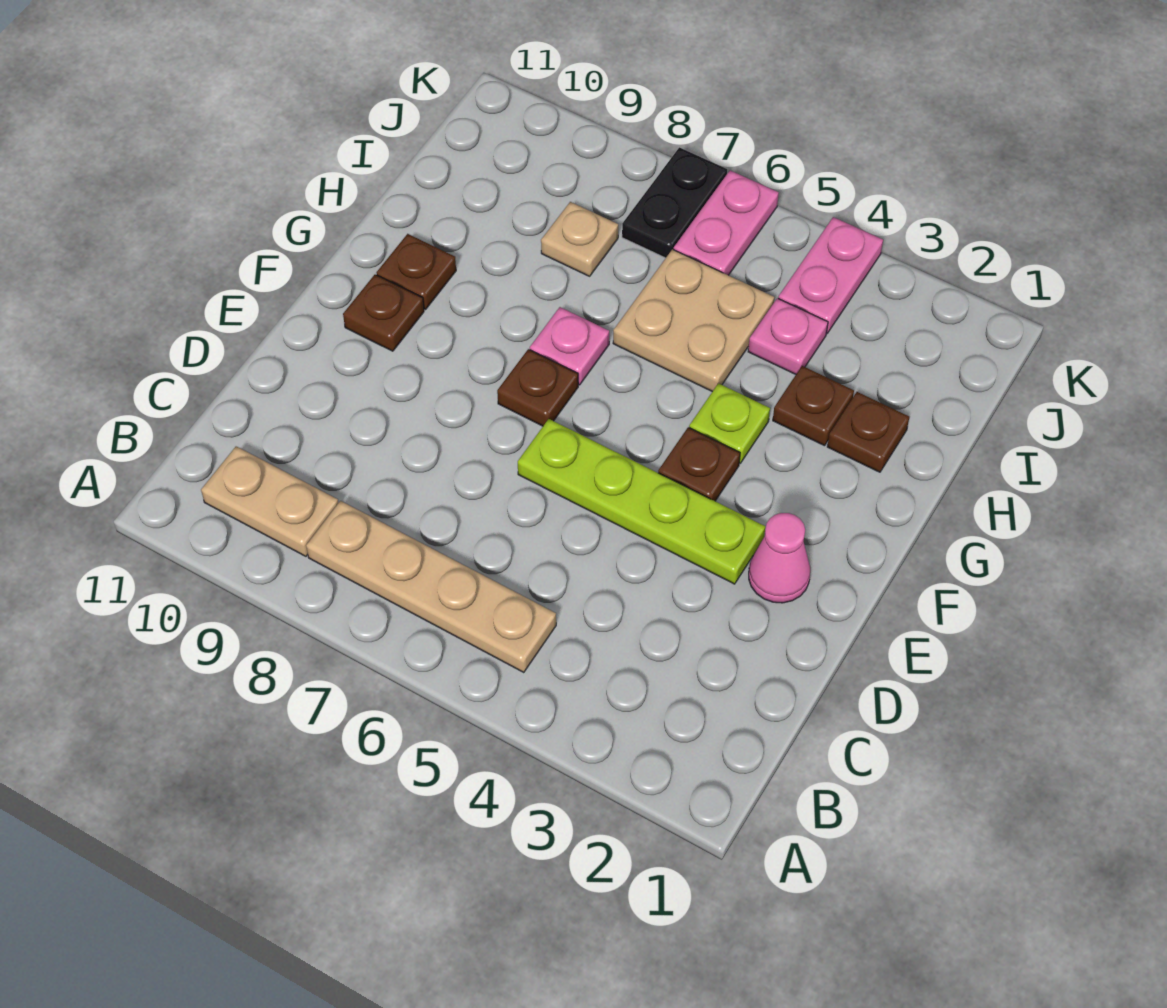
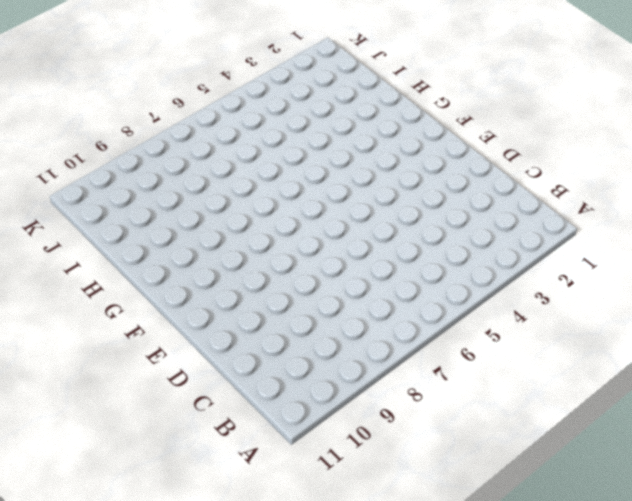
none -> tan plate B5:B8 level 1
none -> tan plate B9:B10 level 1
none -> pink cone E2 level 1

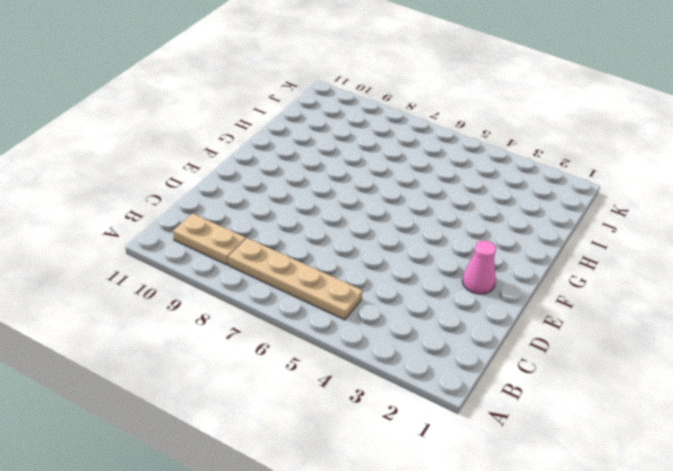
none -> lime plate E3:E6 level 1
none -> brown plate F4 level 1
none -> brown plate F7 level 1

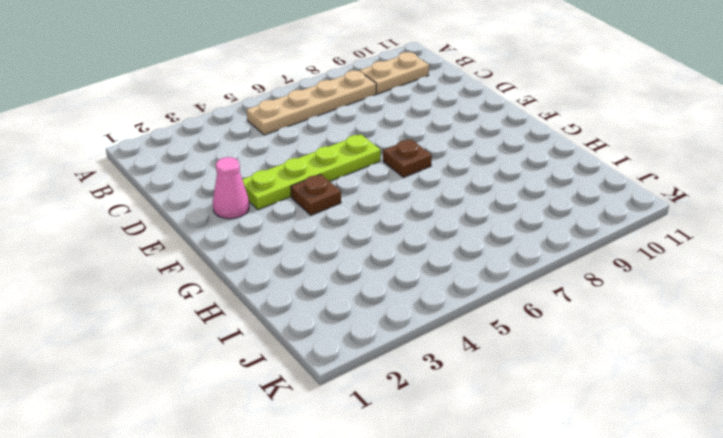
none -> brown plate F10 level 1
none -> lime plate G4 level 1
none -> pink plate G7 level 1

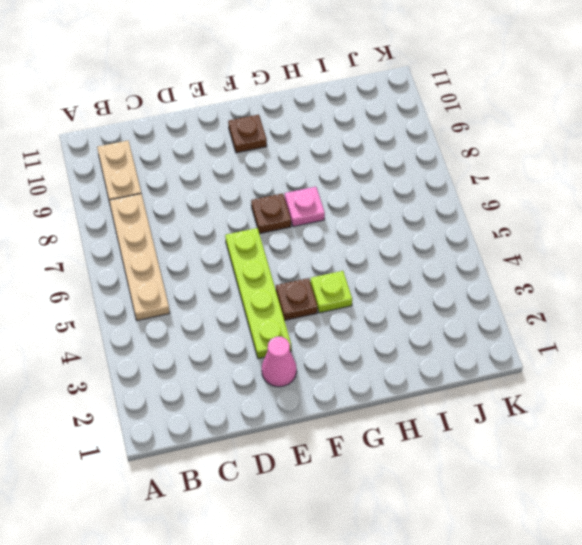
none -> brown plate G10 level 1
none -> brown plate H2 level 1
none -> brown plate H3 level 1

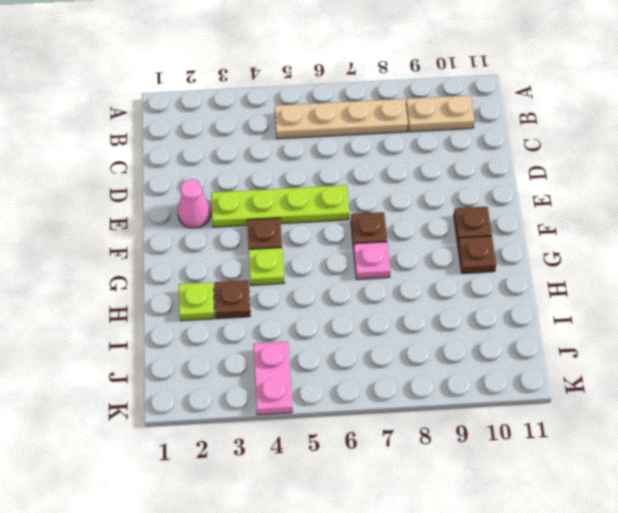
lime plate H2 level 1 -> brown plate H2 level 1
none -> tan plate H5:I6 level 1
none -> pink plate I4 level 1
none -> tan plate I8 level 1

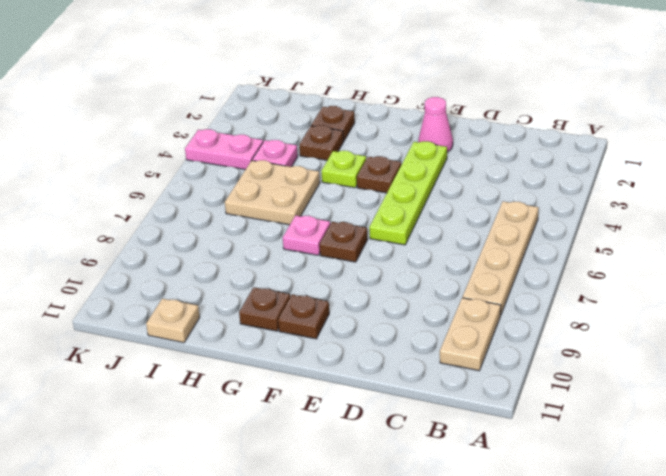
tan plate I11 level 1 -> tan plate I8 level 1
none -> pink plate J6:K6 level 1
none -> black plate J7:K7 level 1

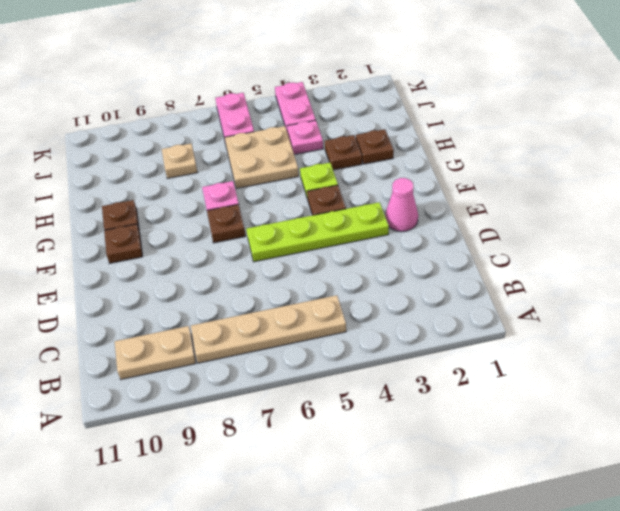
none -> black plate J7:K7 level 1

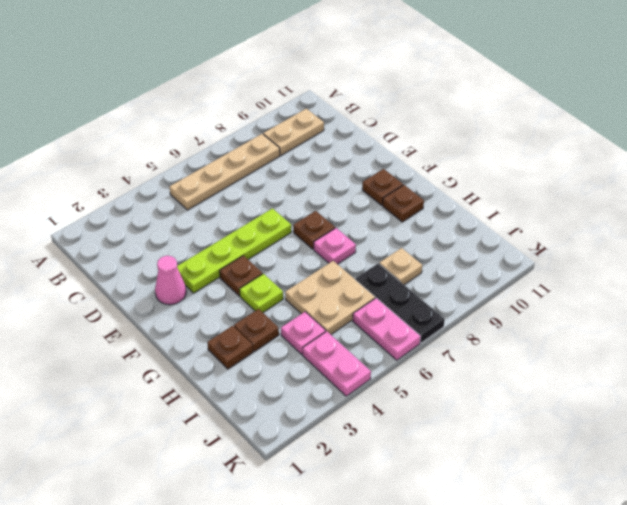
black plate I7:K7 level 1 -> black plate J7:K7 level 1

